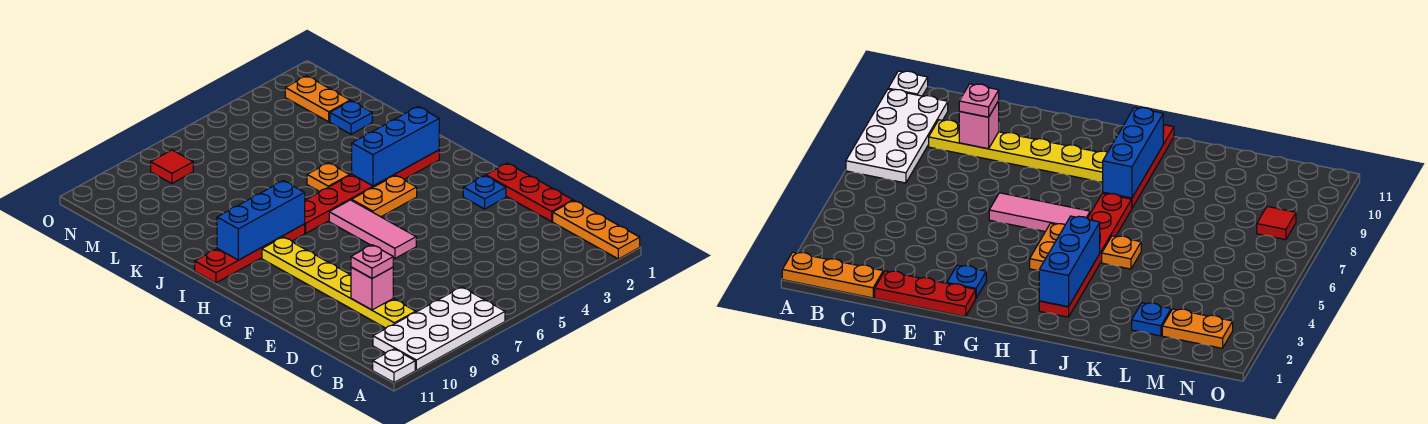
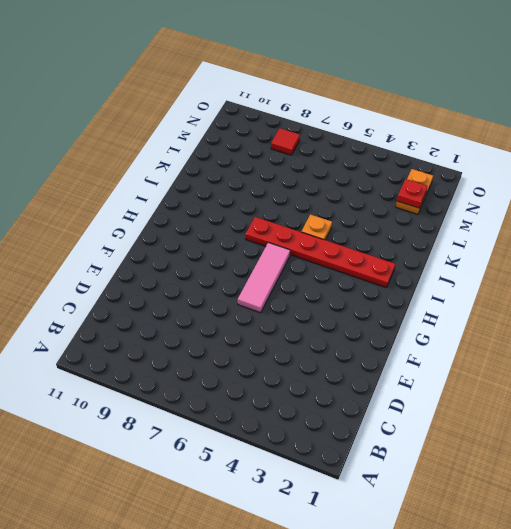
red plate M2 level 2 -> none
none -> orange plate A1:C1 level 1
none -> white plate A7:B10 level 1
none -> white plate A11 level 1

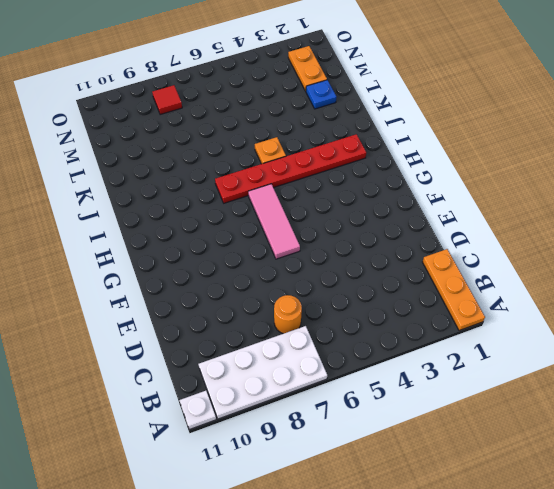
orange round brick C7 level 1 -> none
none -> yellow plate C9:H9 level 1
none -> red plate D1:F1 level 1
none -> blue plate F2 level 1

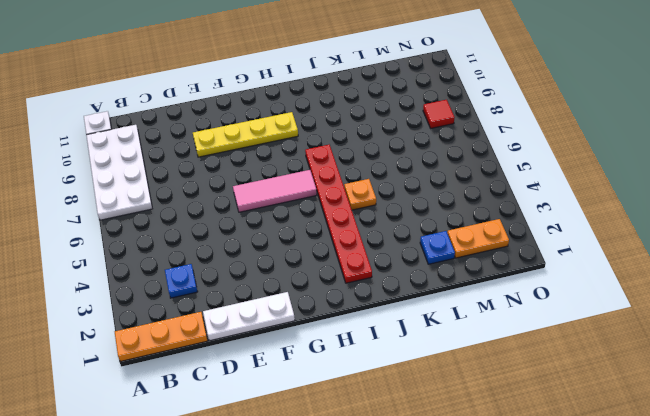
blue plate C3 level 1 -> blue plate F2 level 1
white plate D1:F1 level 1 -> red plate D1:F1 level 1
yellow plate E9:H9 level 1 -> yellow plate C9:H9 level 1
none -> orange plate H4:H5 level 1
none -> red plate I8:I11 level 1
none -> pink brick D9 level 2

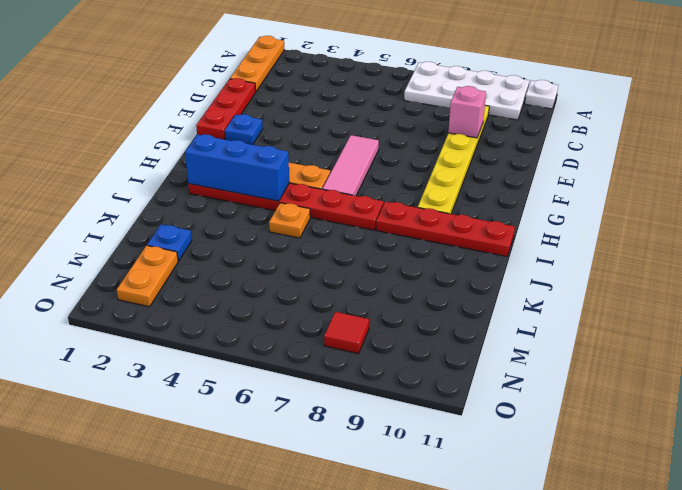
none -> blue brick I8:I10 level 2
none -> pink plate D9 level 3

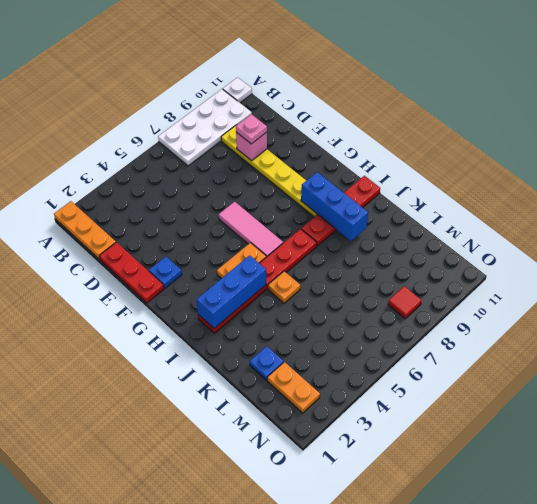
blue brick H9:J9 level 2 -> blue brick I8:I10 level 2

